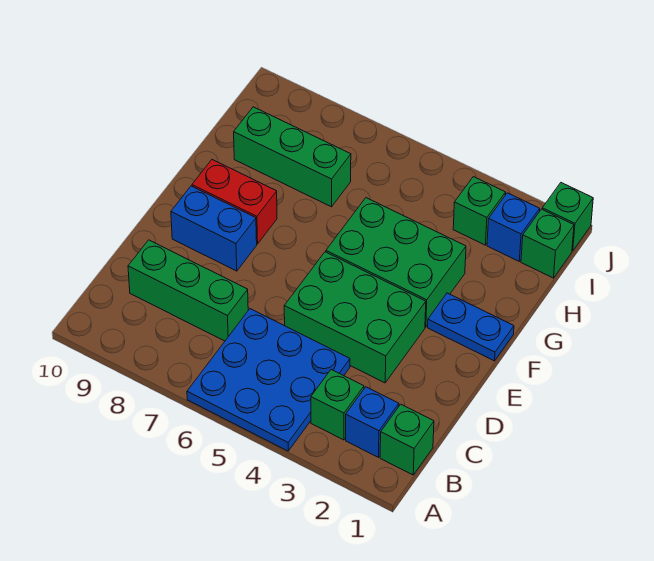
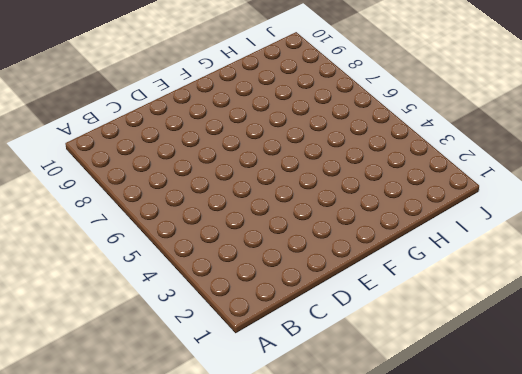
none -> blue plate A4:C6 level 1
none -> green brick B1 level 1
none -> blue brick B2 level 1

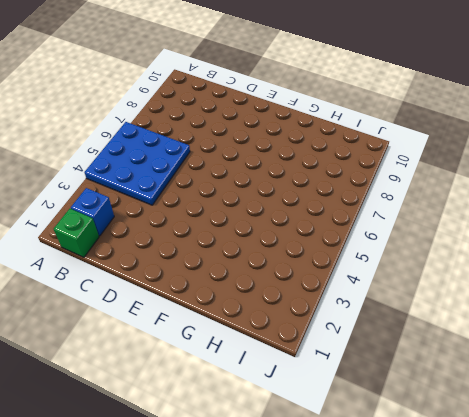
none -> green brick B3 level 1
none -> green brick C7:C9 level 1
none -> green brick D3:E5 level 1

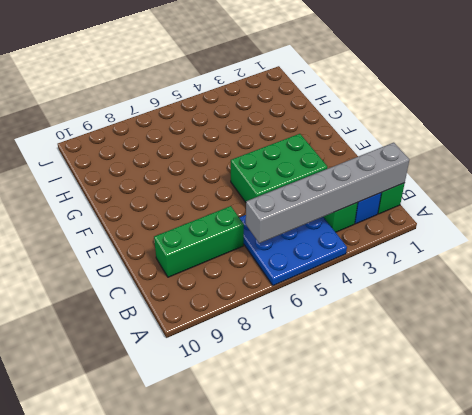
grey brick B1:B6 level 2 -> none
none -> blue brick E8:E9 level 1
none -> blue plate F1:F2 level 1
none -> green brick F3:G5 level 1

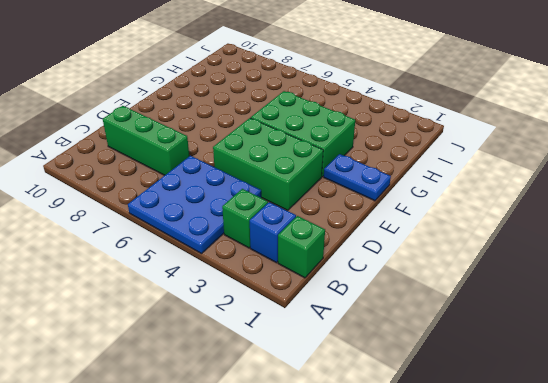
none -> blue brick E8:E9 level 1
none -> red brick F8:F9 level 1
none -> green brick H7:H9 level 1

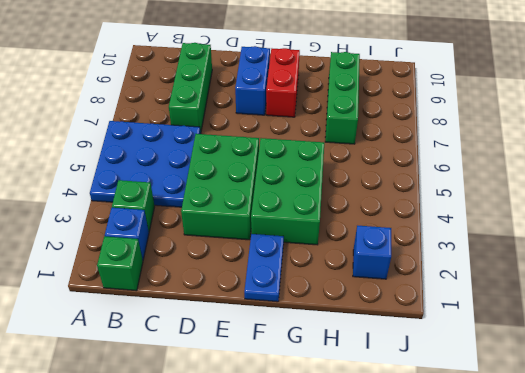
none -> green brick I1 level 1
none -> green brick I3 level 1
none -> green brick J1 level 1

